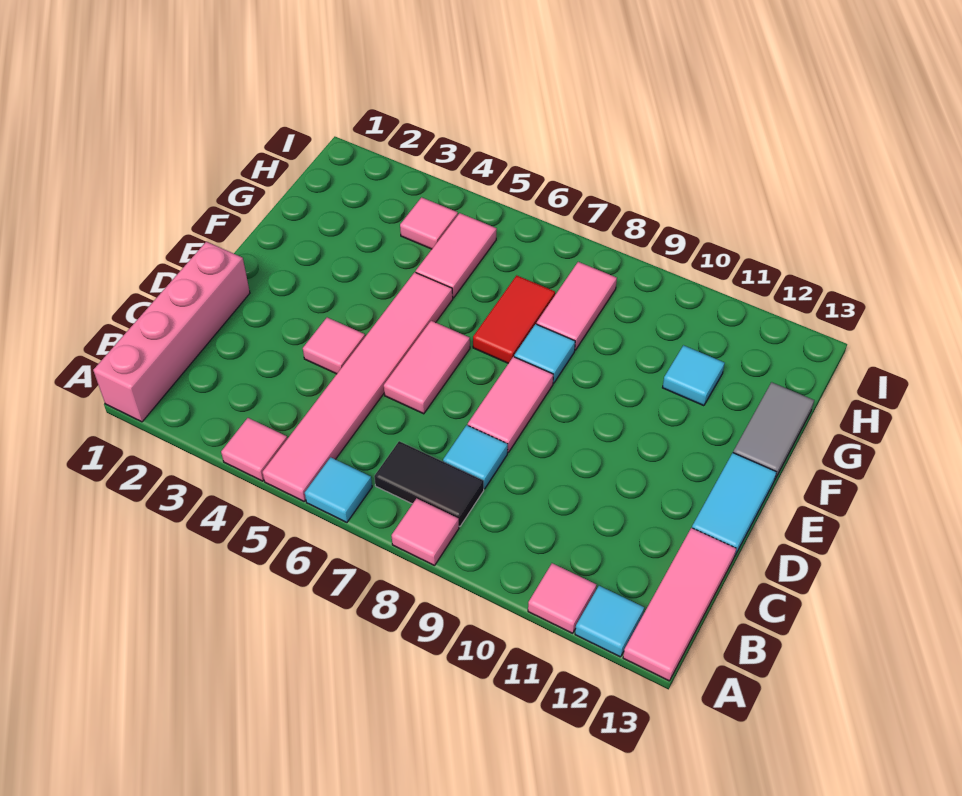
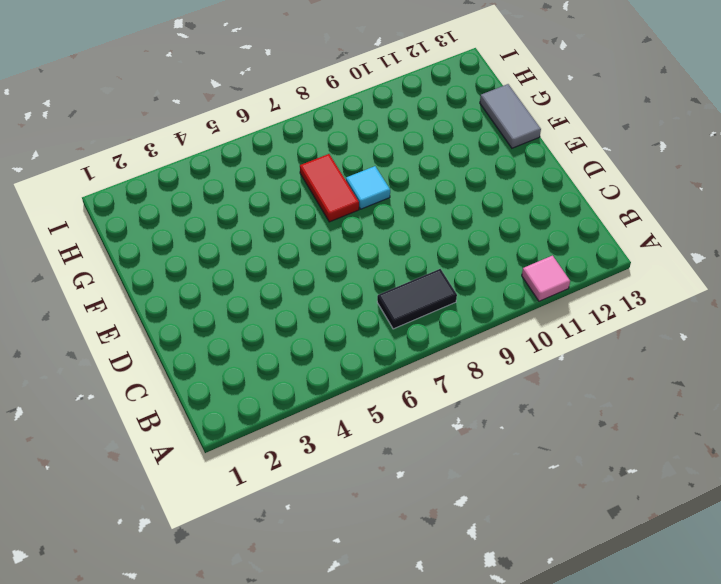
none -> pink brick A1:D1 level 1
none -> pink tile A4 level 1
none -> pink tile A5:F5 level 1

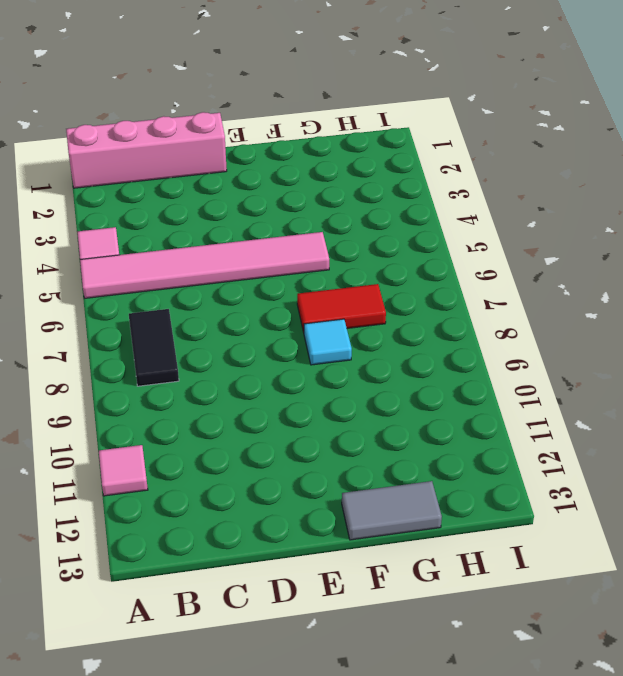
none -> cyan tile A6 level 1
none -> pink tile A8 level 1
none -> cyan tile A12 level 1

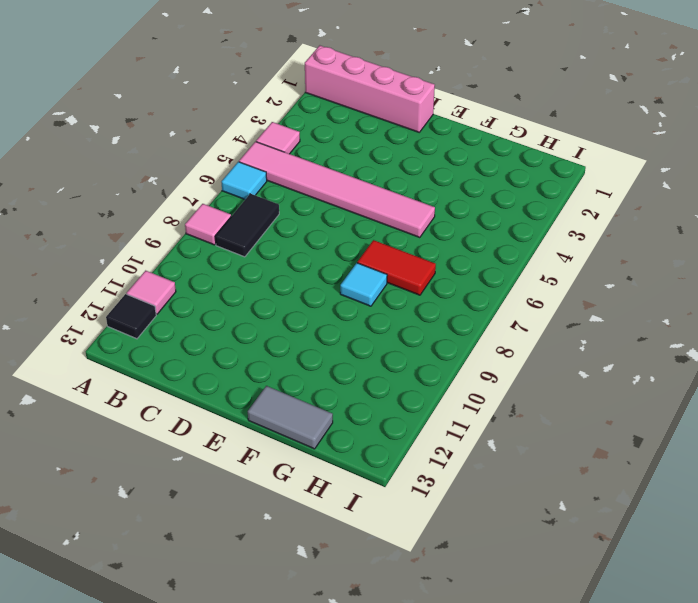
black tile A12 level 1 -> cyan tile A12 level 1
none -> pink tile A13:C13 level 1
none -> cyan tile C8 level 1
none -> pink tile D4 level 1

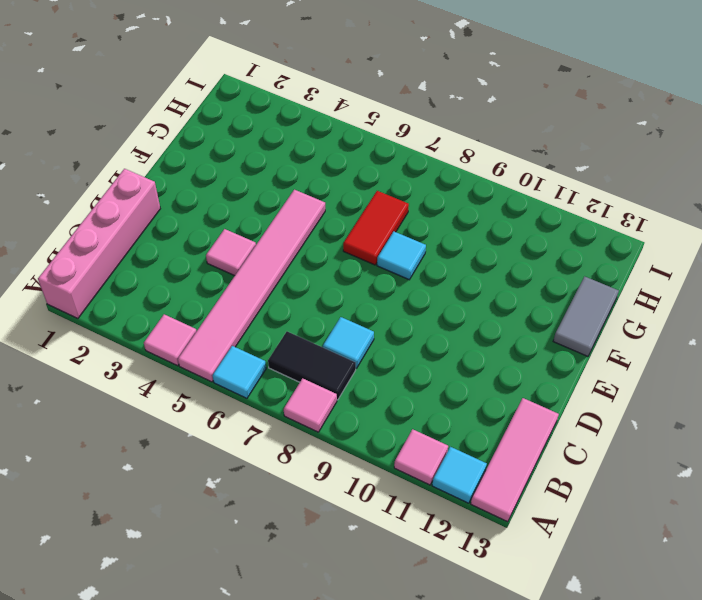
none -> pink tile D6:E6 level 1
none -> pink tile D8:E8 level 1
none -> cyan tile D13:E13 level 1

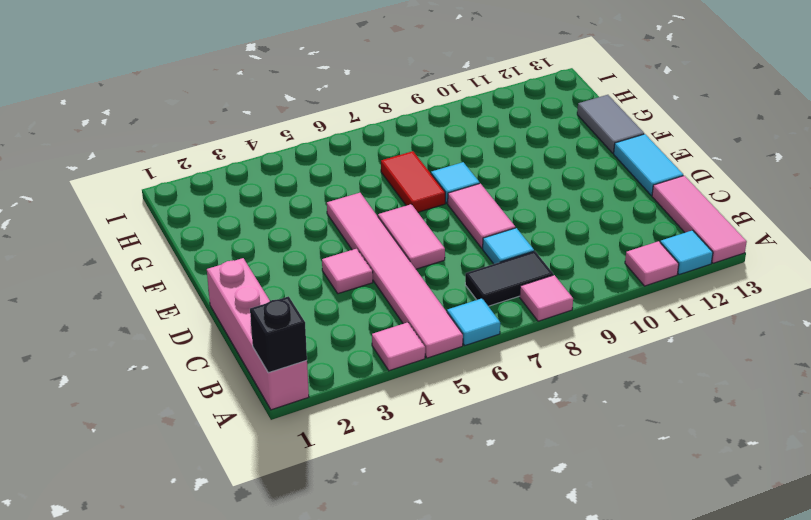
black brick A1 level 2 -> none
none -> pink tile G5:H5 level 1
none -> pink tile G8:H8 level 1
none -> cyan tile G11 level 1

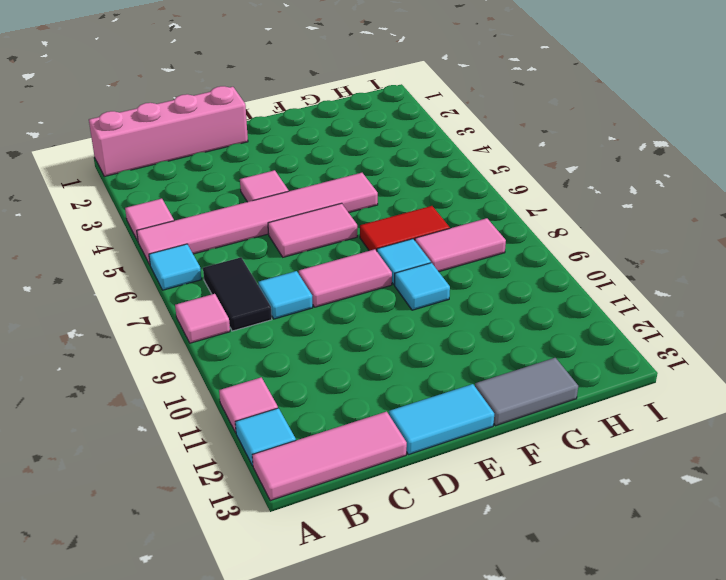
cyan tile F9 level 1 -> cyan tile G11 level 1
none -> pink tile G5:H5 level 1
none -> pink tile H4 level 1

